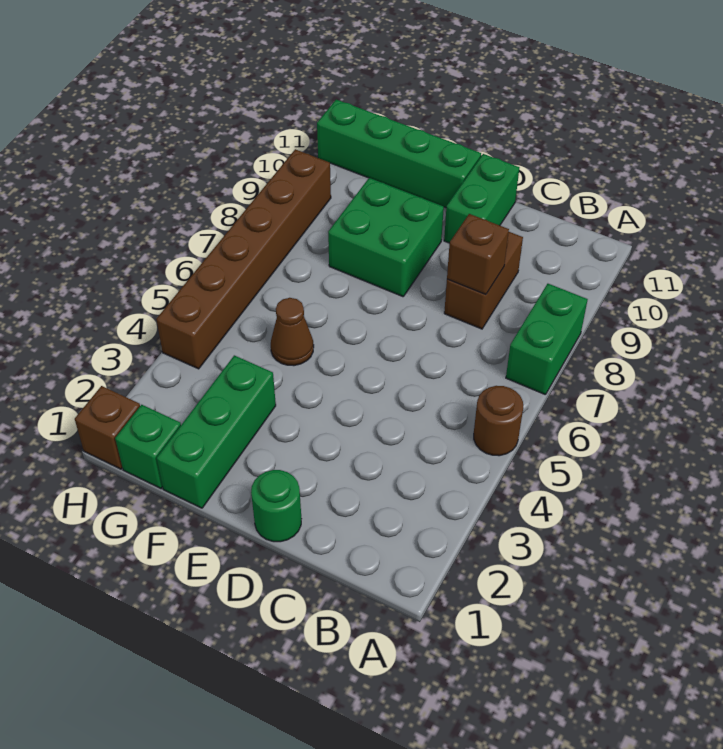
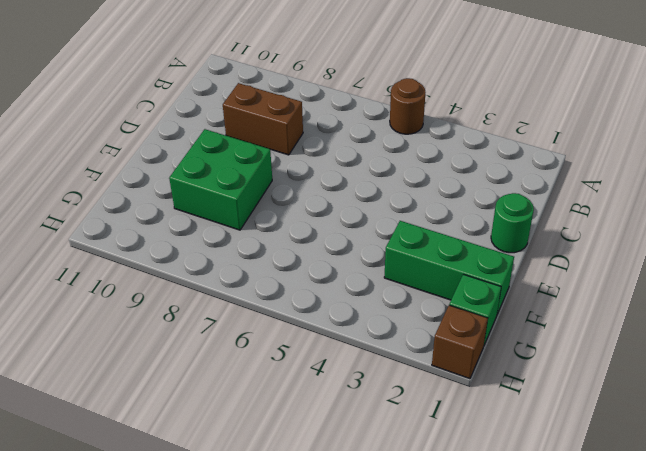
none -> green brick A7:A8 level 1
none -> green brick D10:D11 level 1
none -> green brick E11:H11 level 1

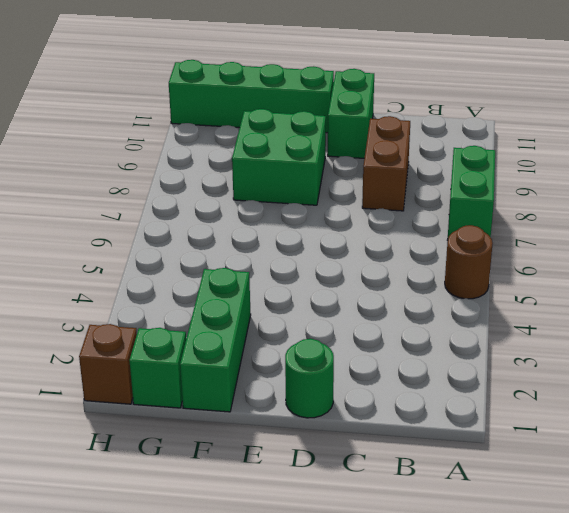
none -> brown cone F5 level 1
none -> brown brick H4:H9 level 1
none -> brown brick C8 level 2

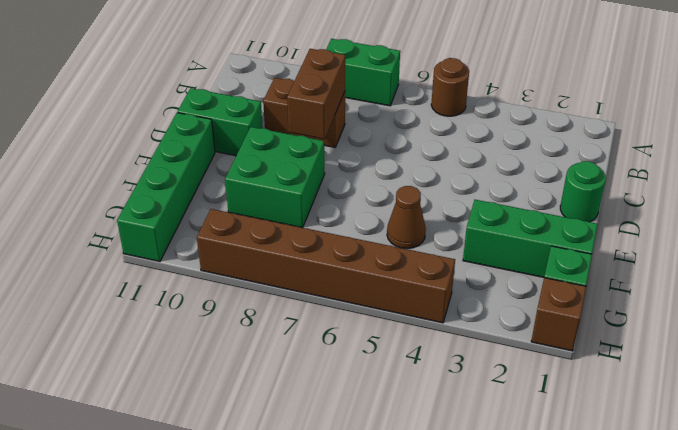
brown brick C8:D8 level 2 -> brown brick C8 level 2

